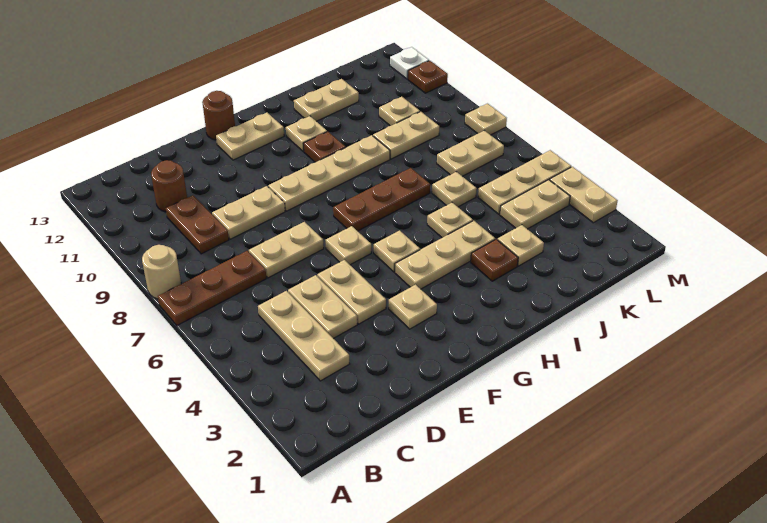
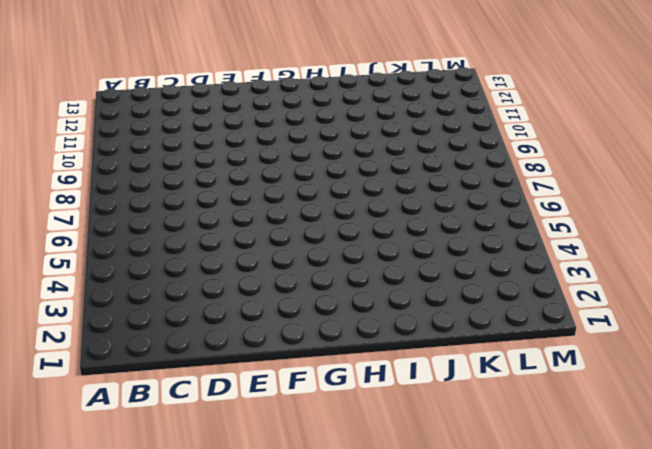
none -> brown plate A7:C7 level 1
none -> tan round brick A8 level 1
none -> tan plate C3:C5 level 1
none -> brown plate C9:C10 level 1

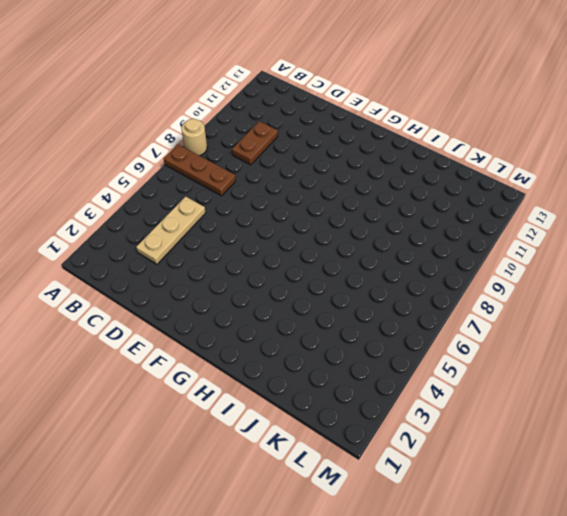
none -> brown round brick C11 level 1
none -> tan plate D4:D5 level 1
none -> tan plate D7:E7 level 1
none -> tan plate D9:E9 level 1

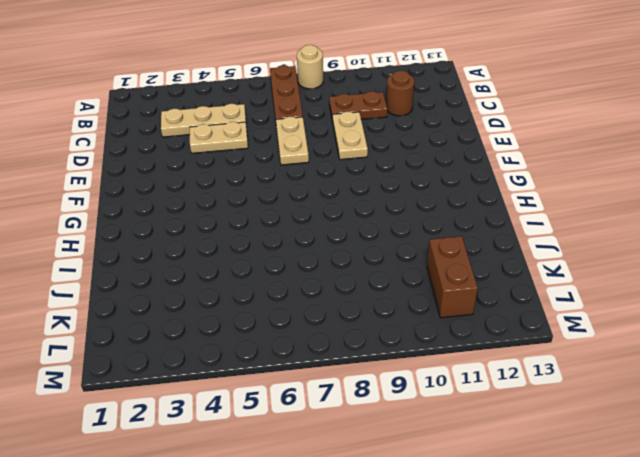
brown brick K11:L11 level 1 -> none
none -> tan plate E4:E5 level 1
none -> tan plate F3 level 1
none -> tan plate F6 level 1
none -> tan plate F9:I9 level 1

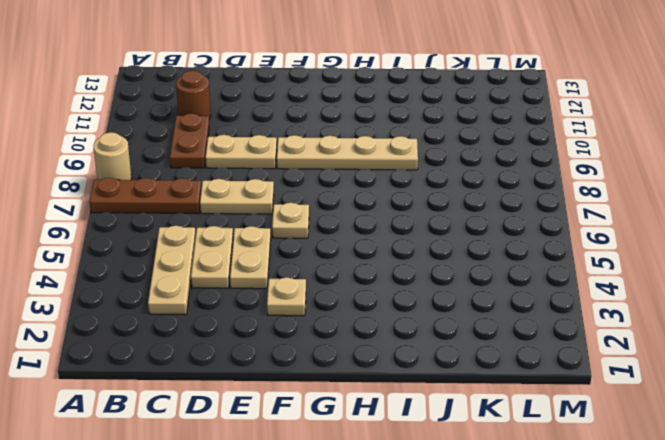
none -> tan plate F12:G12 level 1
none -> brown round brick F13 level 1
none -> tan plate G4:I4 level 1
none -> tan plate G5 level 1

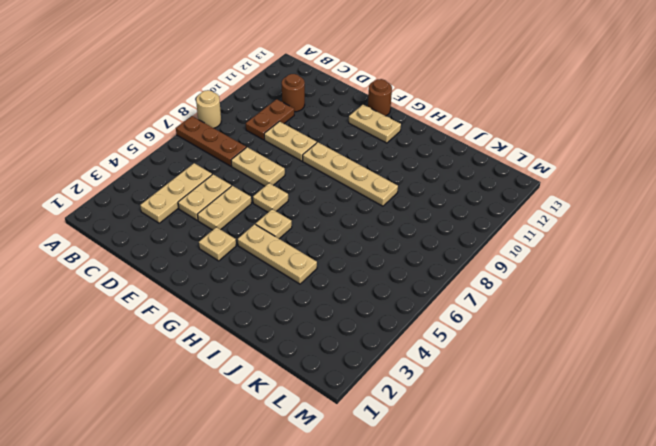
none -> brown plate G7:I7 level 1
none -> brown plate H10 level 1
none -> tan plate H11 level 1
none -> brown plate I3 level 1

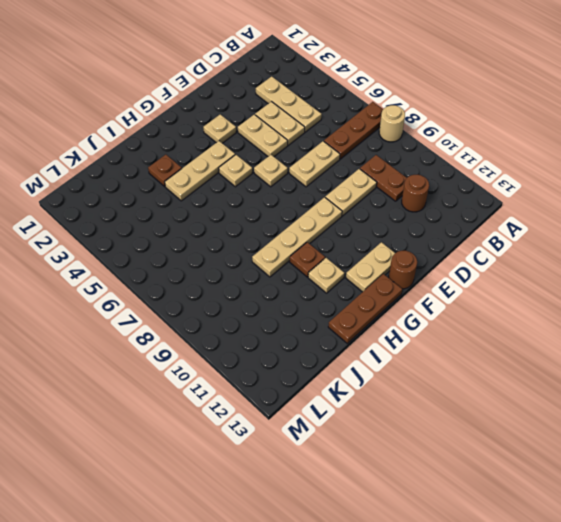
brown plate G13:I13 level 1 -> brown plate G7:I7 level 1
none -> tan plate I5 level 1
none -> tan plate I12:J12 level 1
none -> tan plate J3 level 1
none -> tan plate J6 level 1

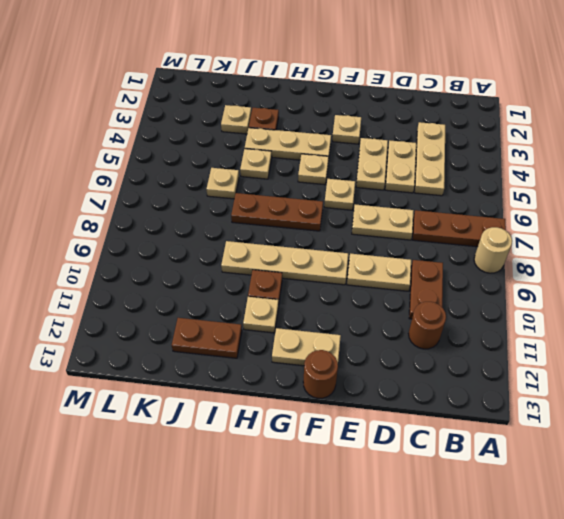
brown plate I12:J12 level 1 -> tan plate I12:J12 level 1
none -> tan plate J9:K9 level 1
none -> tan plate K4:L4 level 1
none -> tan plate K5:M5 level 1
none -> tan plate K7:L7 level 1

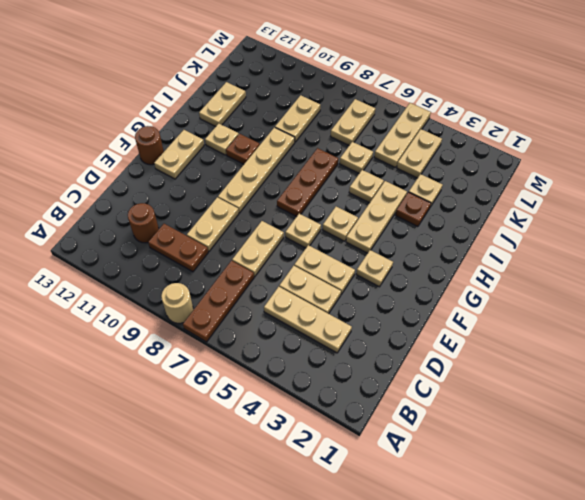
none -> tan plate K10 level 1
none -> tan plate M3:M4 level 1
none -> tan plate M8 level 1
none -> brown plate M11 level 1

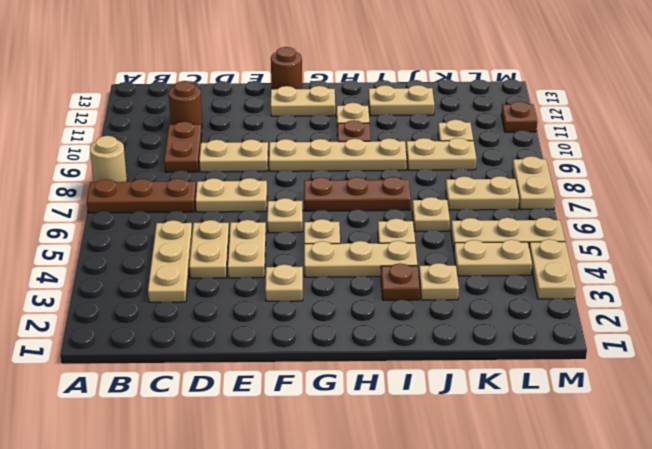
tan plate M7:M8 level 1 -> tan plate M8 level 1
none -> white plate M12 level 1

